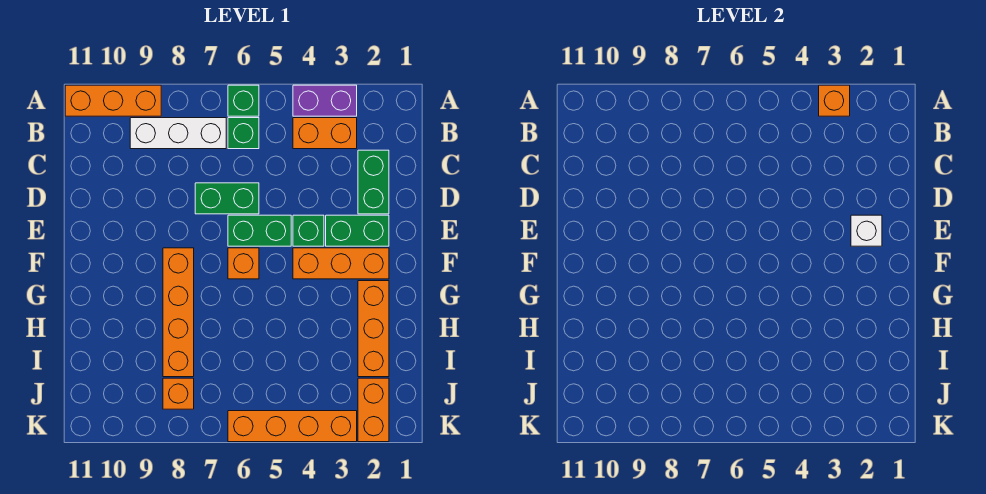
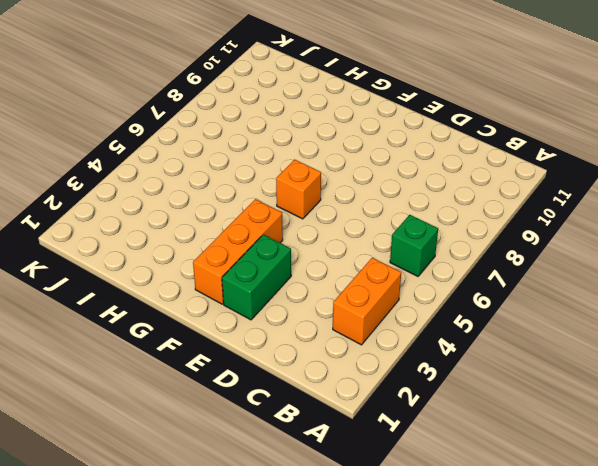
none -> purple brick A3:A4 level 1
none -> green brick A6 level 1
none -> orange brick A9:A11 level 1

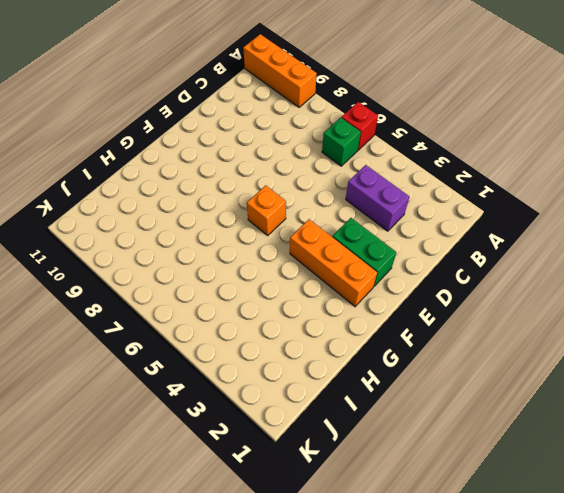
red brick A6 level 1 -> green brick A6 level 1
purple brick C3:C4 level 1 -> purple brick A3:A4 level 1
none -> orange brick B3:B4 level 1
none -> white brick B7:B9 level 1
none -> green brick C2:D2 level 1

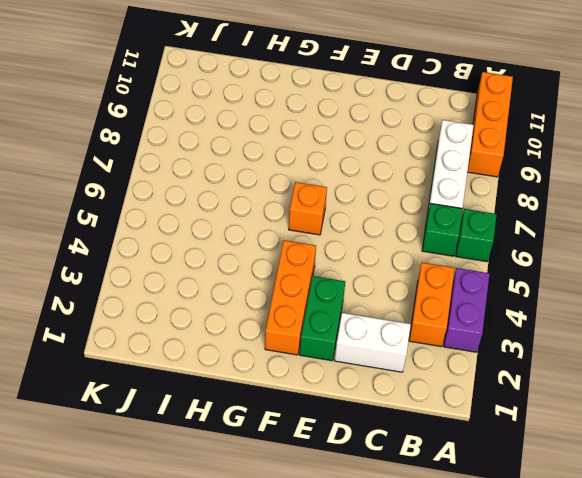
white brick C2:D2 level 1 -> green brick C2:D2 level 1
none -> green brick D6:D7 level 1
none -> green brick E4 level 1
none -> green brick E5:E6 level 1

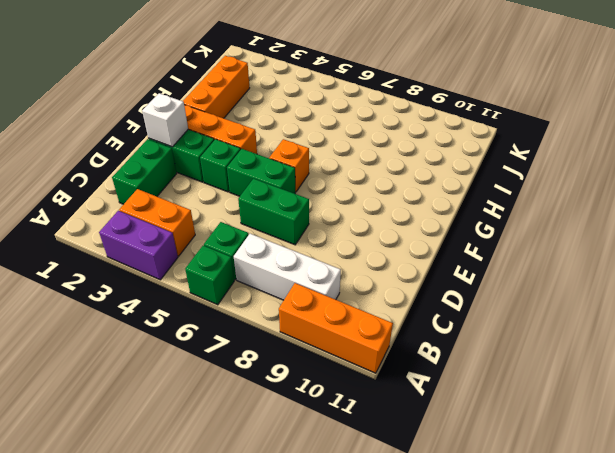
none -> orange brick F8:I8 level 1
none -> orange brick J2:K2 level 1
none -> orange brick J8 level 1

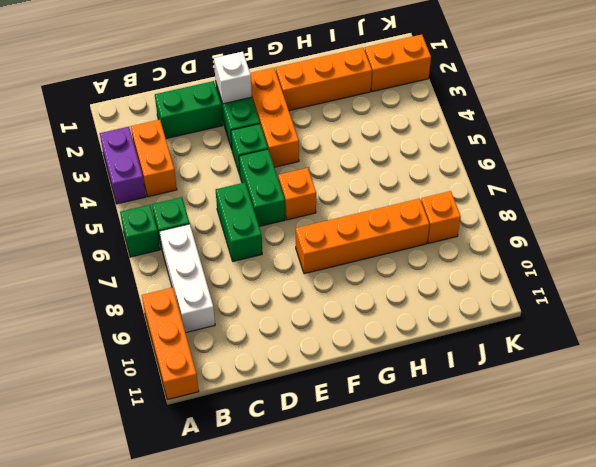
none -> orange brick K3:K6 level 1
none -> orange brick A3 level 2

